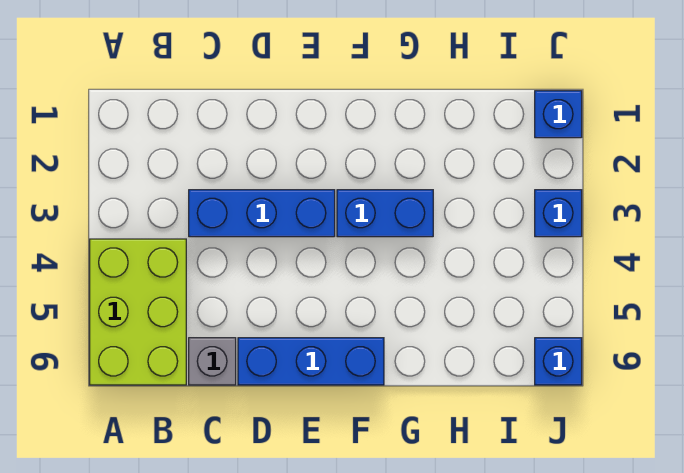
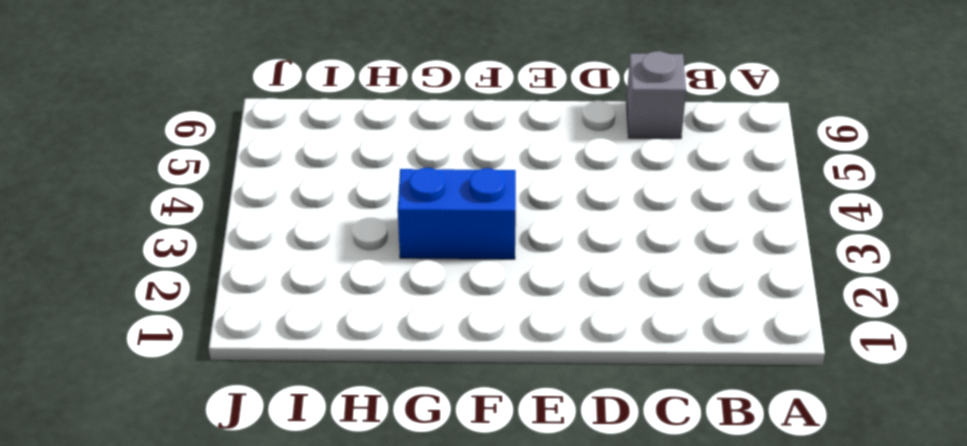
none -> lime brick A4:B6 level 1
none -> blue brick C3:E3 level 1

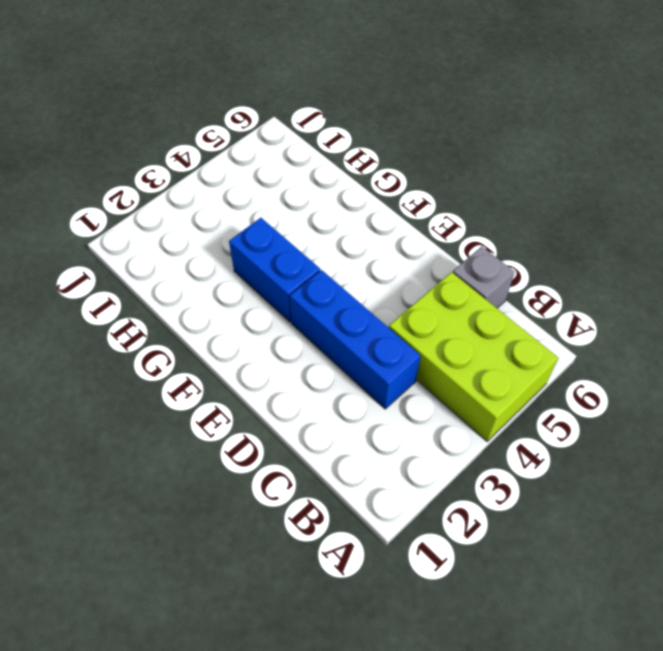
lime brick A4:C5 level 1 -> lime brick A4:B6 level 1
none -> blue brick D6:F6 level 1
none -> blue brick J1 level 1

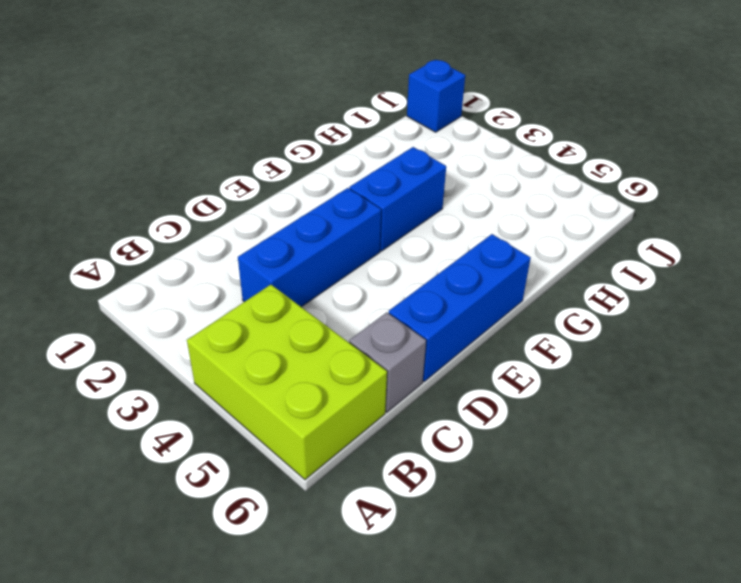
none -> blue brick J3 level 1
none -> blue brick J6 level 1

